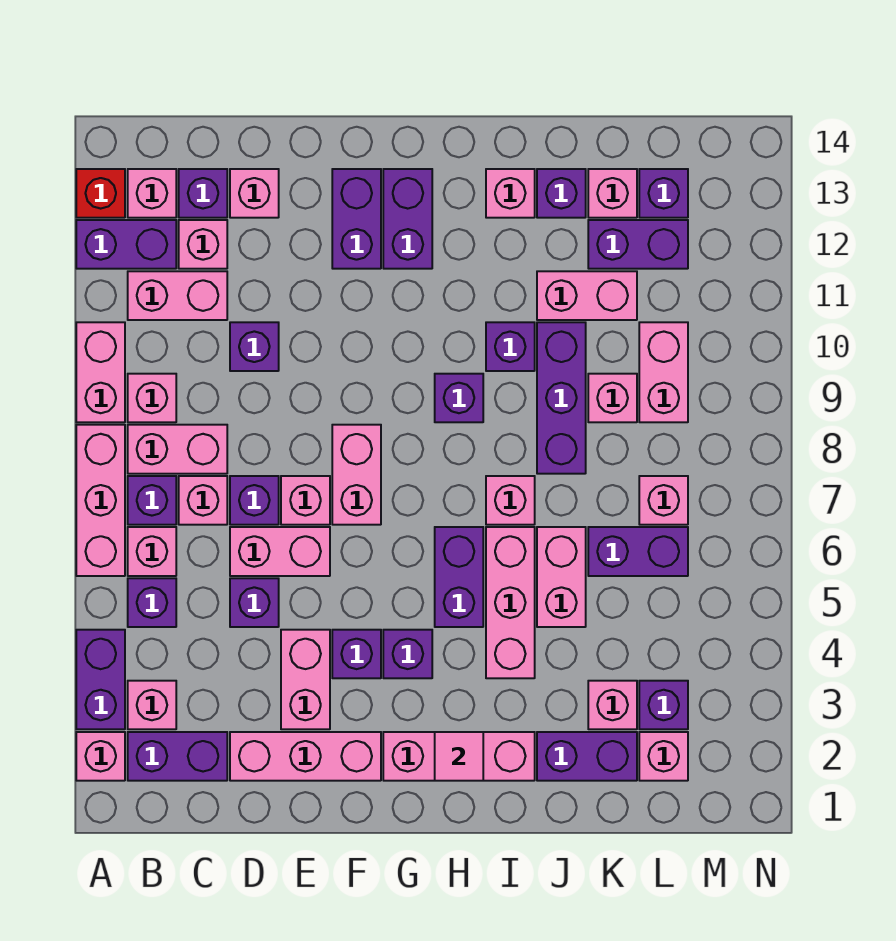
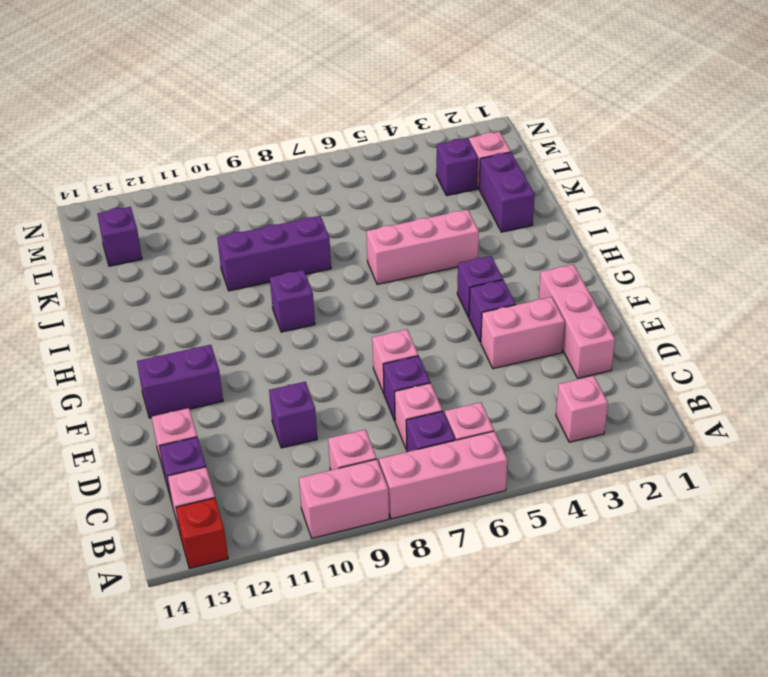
none -> pink brick A2 level 1
none -> purple brick A3:A4 level 1
none -> purple brick A12:B12 level 1
none -> purple brick B2:C2 level 1

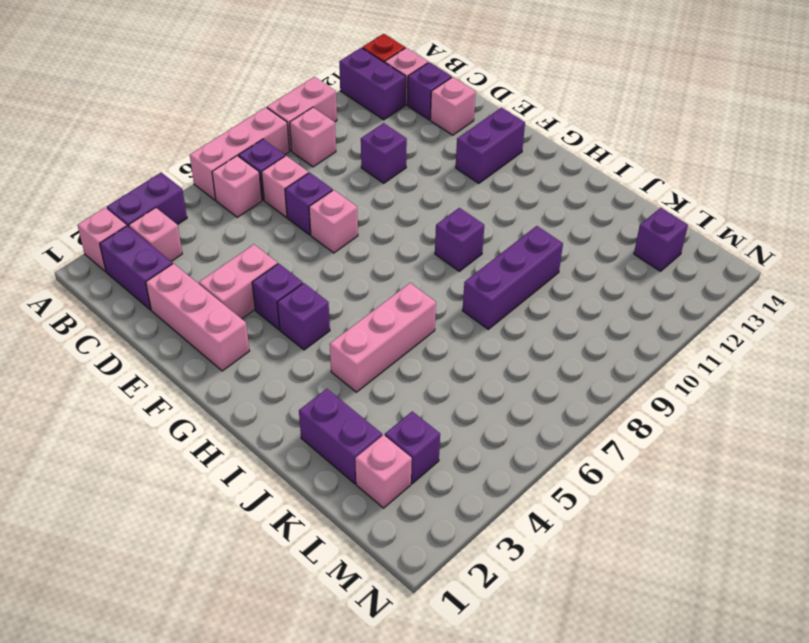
none -> purple brick B5 level 1
none -> pink brick B8:C8 level 1
none -> pink brick B11:C11 level 1
none -> pink brick C12 level 1

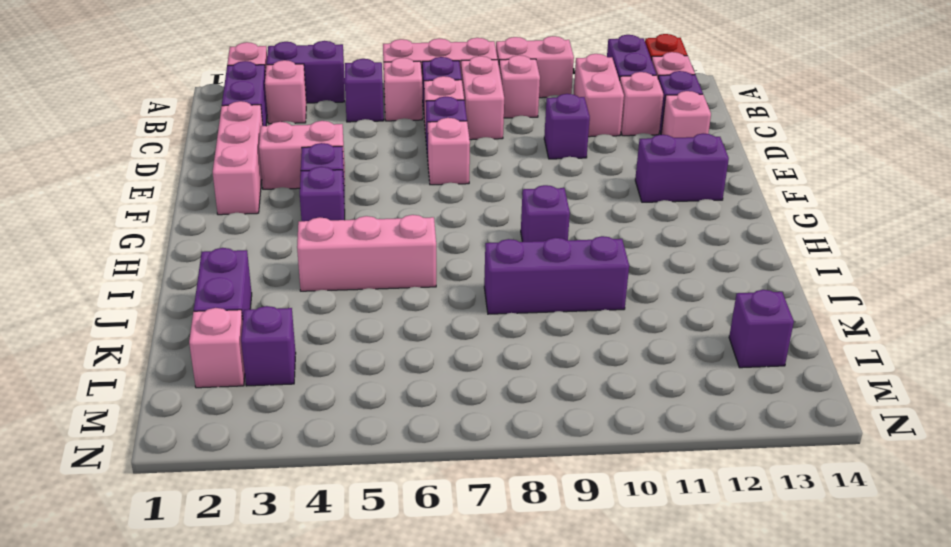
none -> purple brick D5 level 1
none -> pink brick D6:E6 level 1
none -> pink brick F7:F8 level 1
none -> pink brick G2:I2 level 1

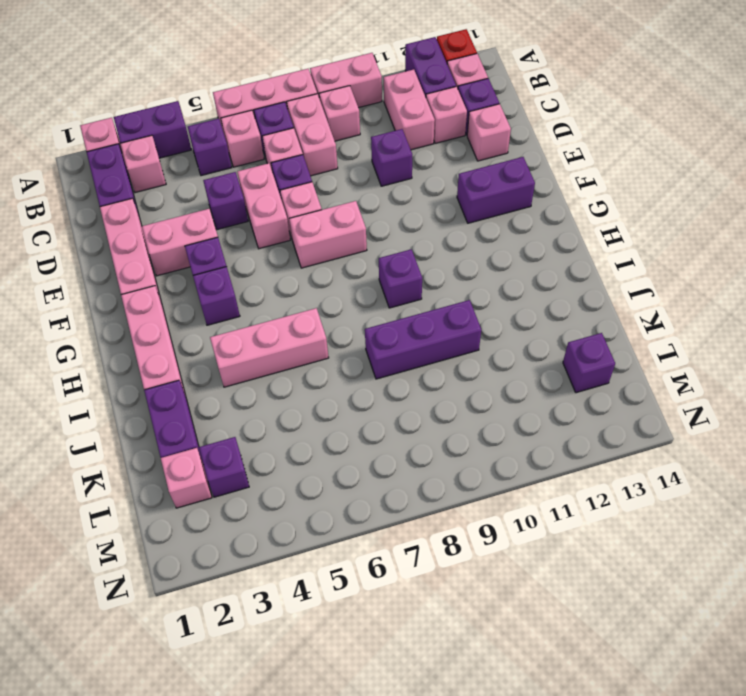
none -> purple brick G12:G13 level 1
none -> purple brick H5:H6 level 1
none -> pink brick I7 level 1
none -> purple brick I10 level 1

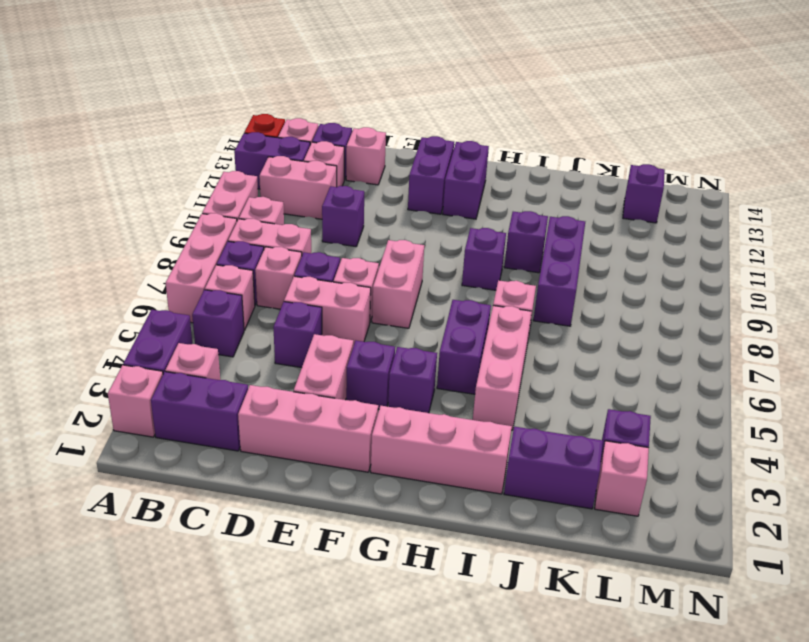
none -> pink brick I13 level 1
none -> pink brick J5:J6 level 1
none -> pink brick J11:K11 level 1
none -> purple brick J13 level 1

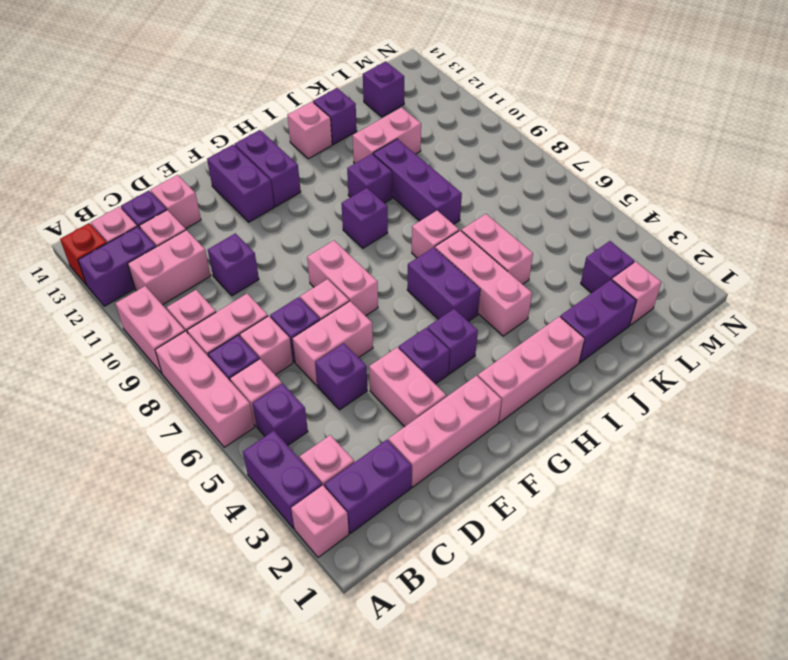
none -> pink brick K3 level 1
none -> purple brick K6:L6 level 1
none -> pink brick K9 level 1
none -> purple brick K12:L12 level 1

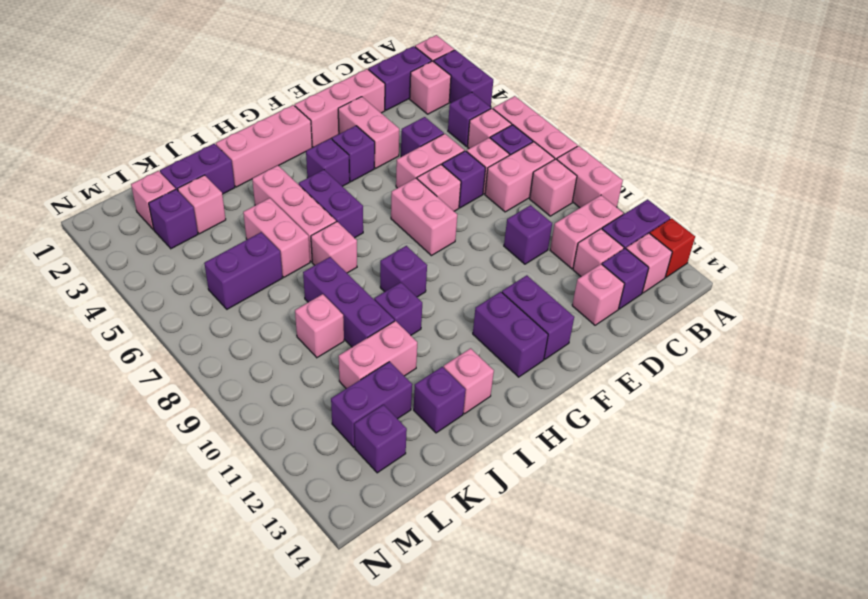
none -> pink brick K13 level 1
none -> pink brick L7 level 1
none -> pink brick L9:L10 level 1
none -> pink tile H2 level 2

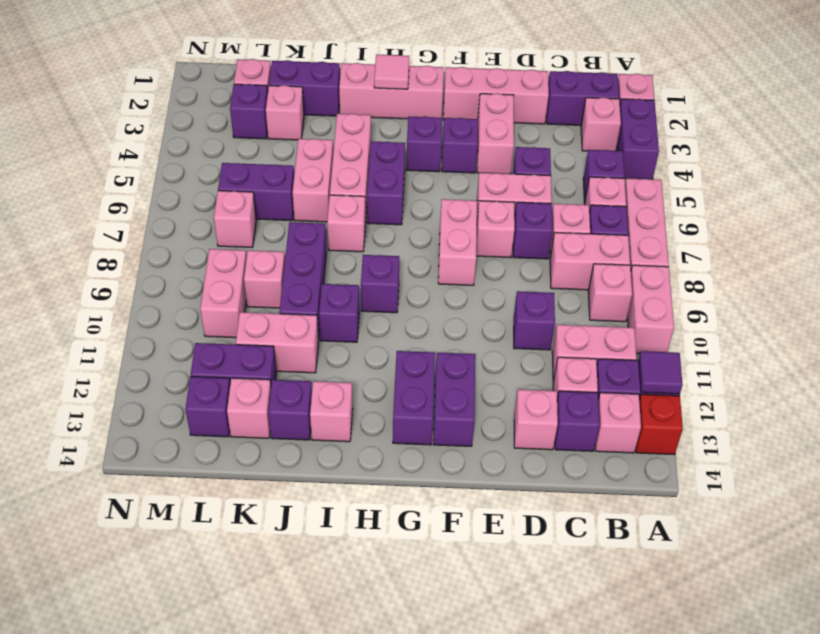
purple tile A12 level 2 -> none

